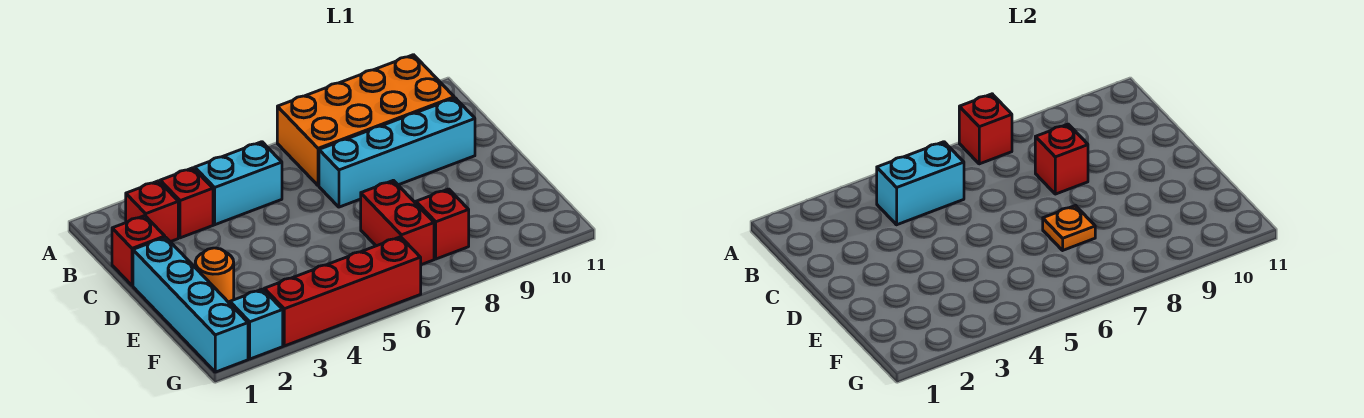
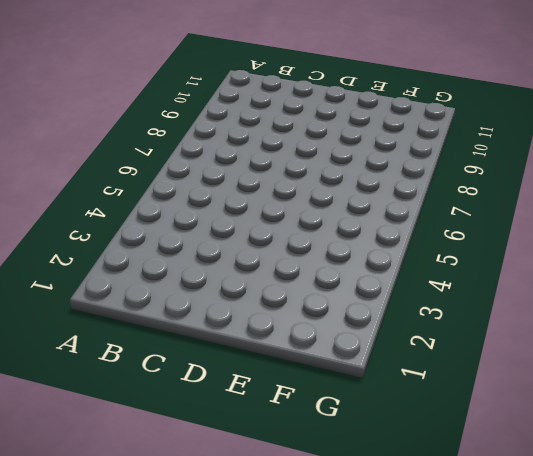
none -> orange brick A7:B10 level 1
none -> red brick B2 level 1
none -> red brick B3 level 1

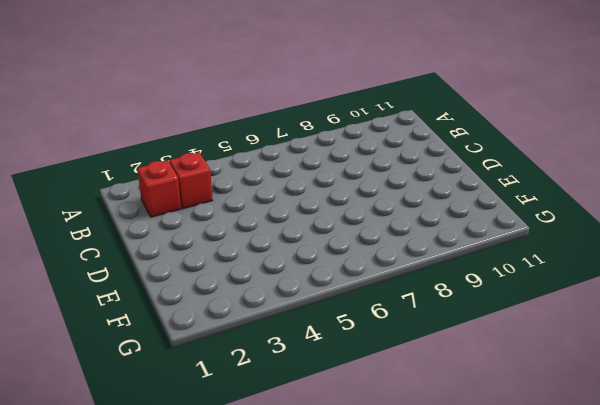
none -> orange brick A7:B10 level 1
none -> cyan brick B4:B5 level 1
none -> red brick C1 level 1

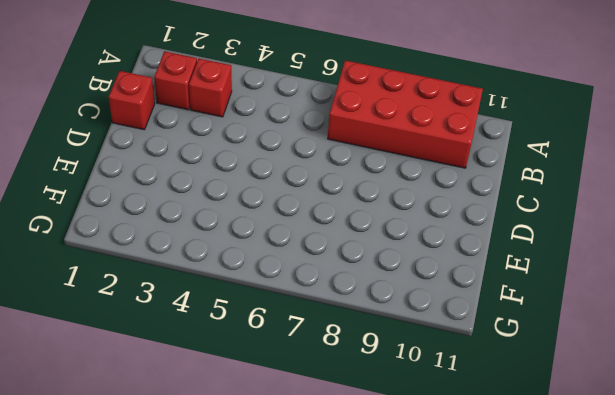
red brick A7:B10 level 1 -> orange brick A7:B10 level 1
none -> cyan brick B4:B5 level 1
none -> cyan brick C7:C10 level 1
none -> cyan brick D1:G1 level 1

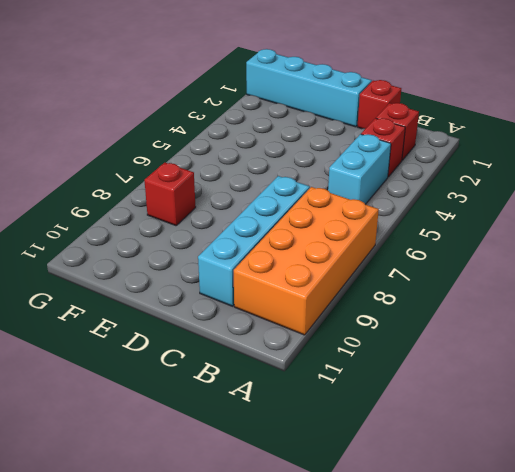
none -> orange round brick E2 level 1
none -> red brick E7:F7 level 1
none -> cyan brick G2 level 1

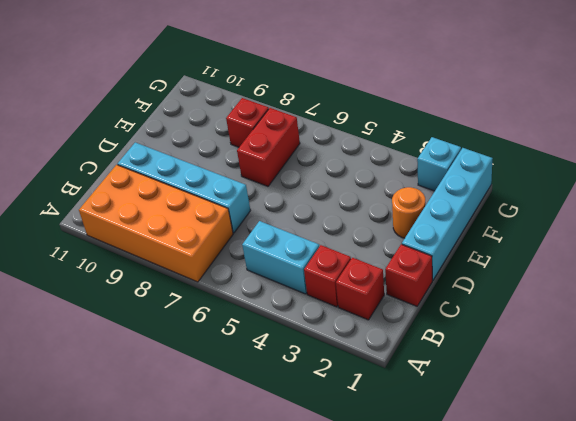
none -> red brick G3:G6 level 1
none -> red brick A7 level 2
none -> cyan brick B4:B5 level 2

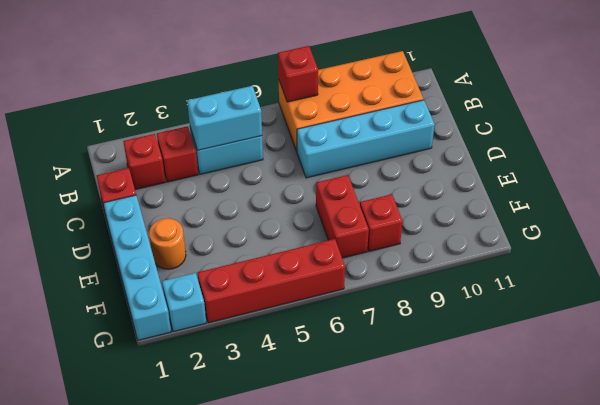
none -> red brick C8 level 2
none -> orange plate E7 level 2

